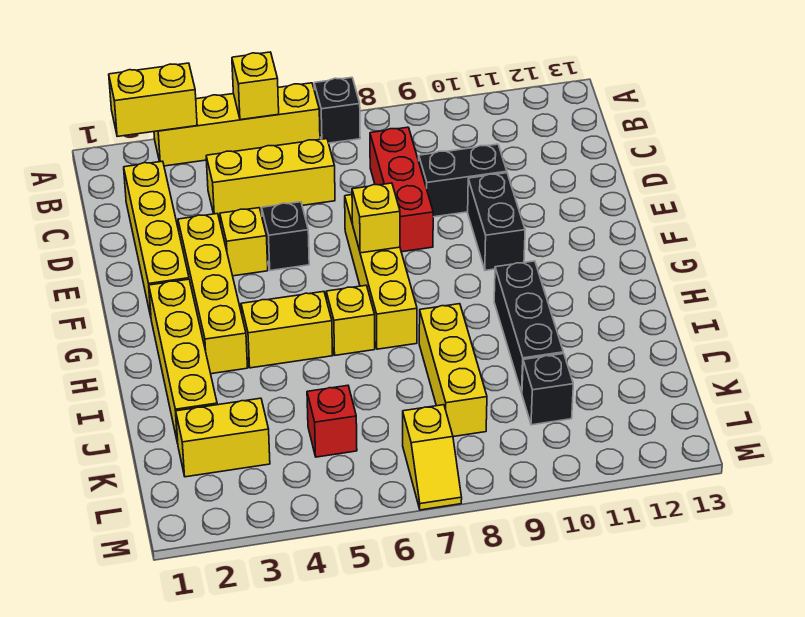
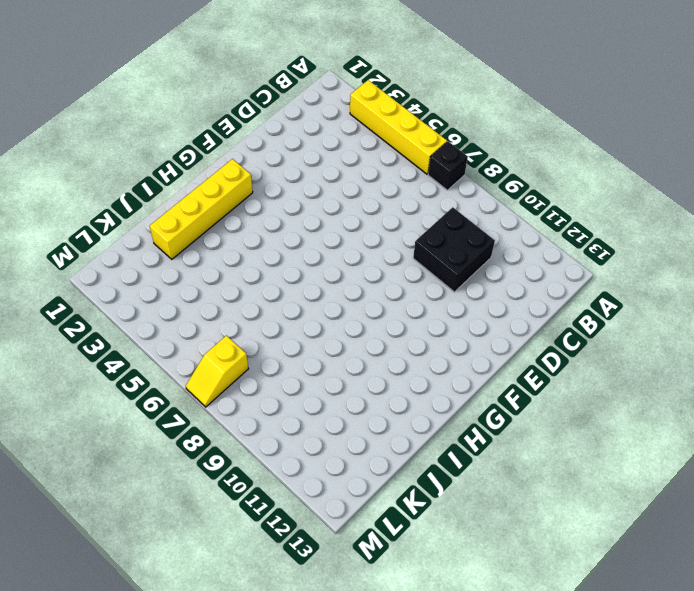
black brick C9:D10 level 1 -> black brick D9:D10 level 1
none -> yellow brick C2:F2 level 1
none -> yellow brick C4:C6 level 1
none -> red brick C8:E8 level 1

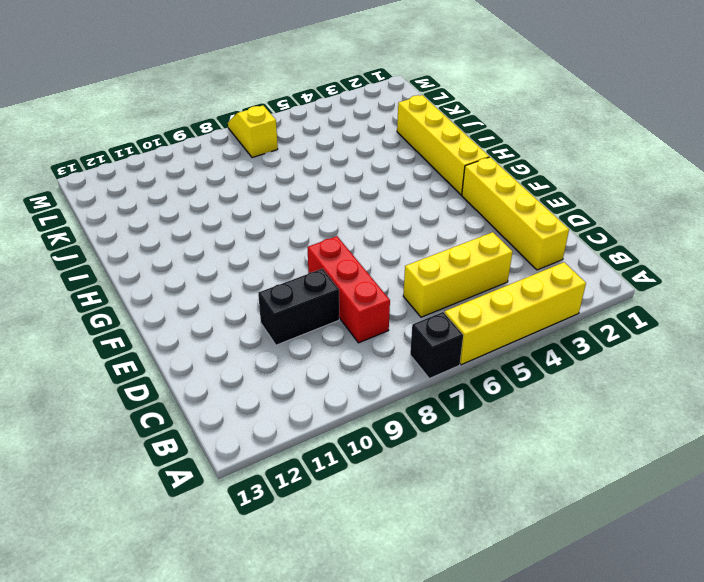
none -> yellow brick E3:H3 level 1
none -> yellow brick E4 level 1
none -> black brick E5 level 1

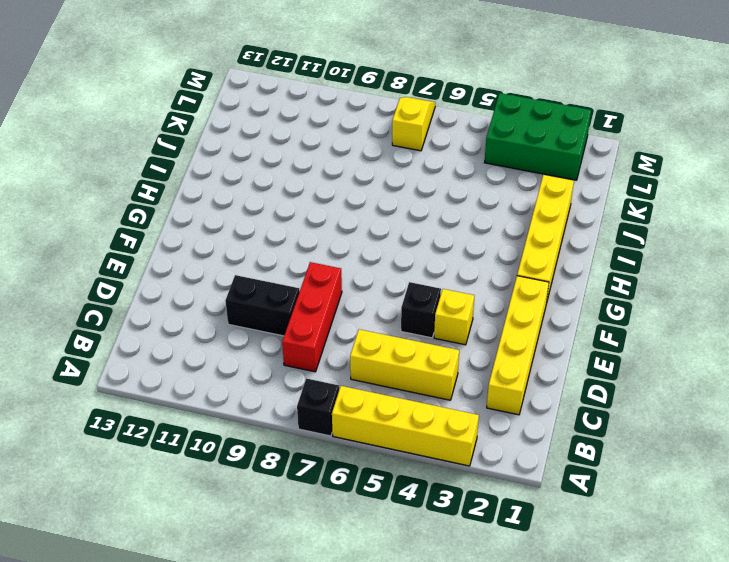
green brick L2:M4 level 1 -> none
none -> yellow brick E3:H3 level 1
none -> yellow brick E7:H7 level 1
none -> black brick E10:F10 level 1

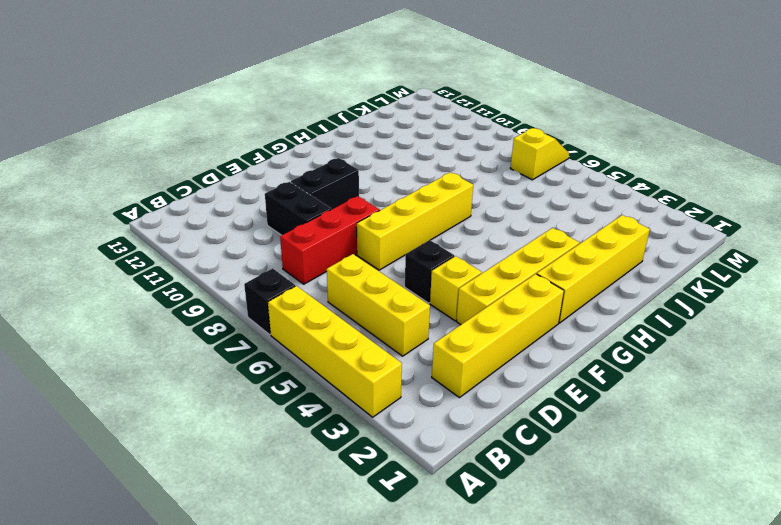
none -> yellow brick H4:H5 level 1
none -> yellow brick H6 level 1
none -> black brick H10:J10 level 1

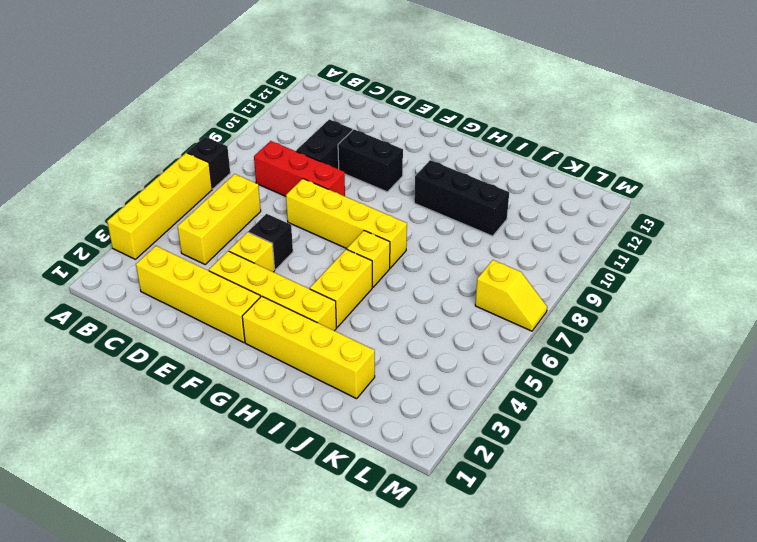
none -> yellow brick I8:K8 level 1
none -> yellow brick K2:K3 level 1
none -> red brick K5 level 1

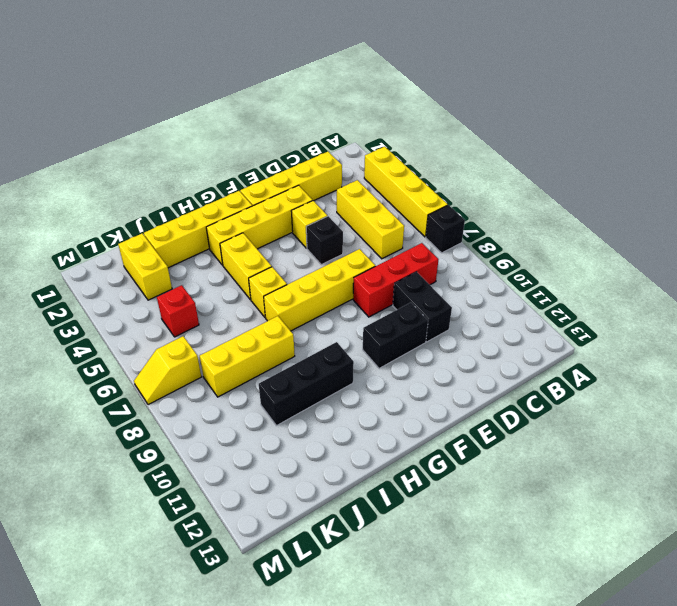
none -> black brick K10 level 1
none -> yellow brick A2:A3 level 2
none -> yellow brick A5 level 2

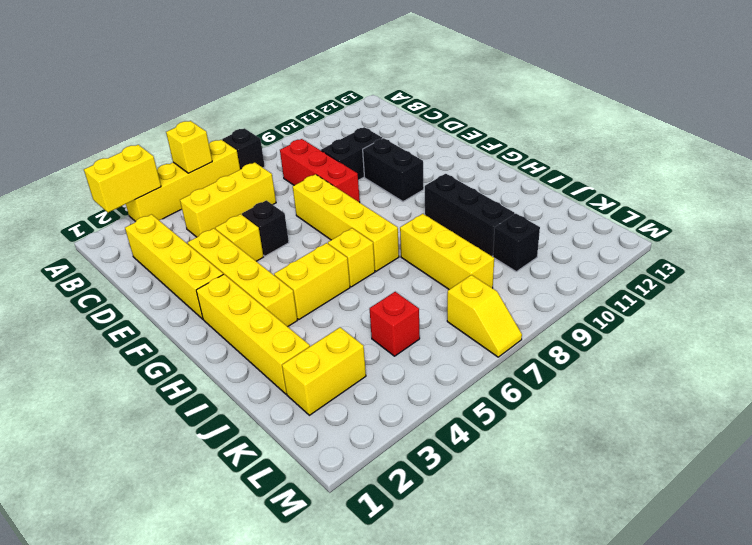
none -> yellow brick F7 level 2

